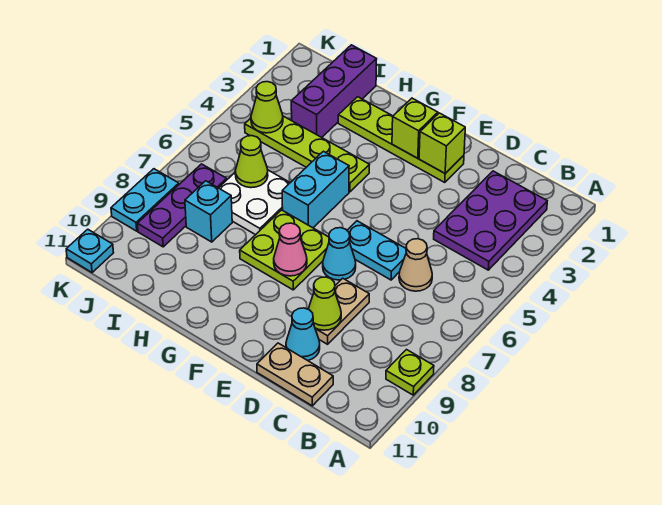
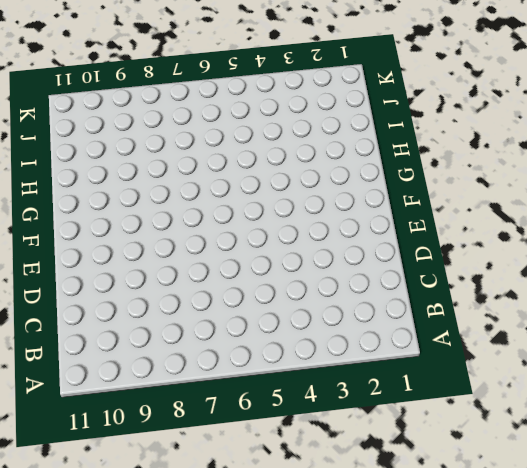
none -> lime plate A9 level 1
none -> purple plate B2:C4 level 1
none -> tan cone C6 level 1

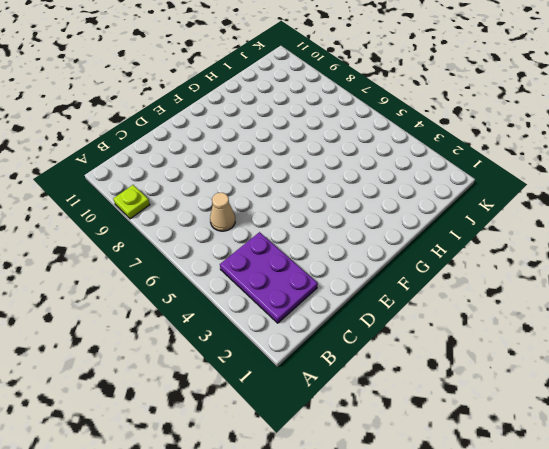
none -> tan plate C11:D11 level 1
none -> cyan plate D6:E6 level 1
none -> tan plate D8:D9 level 1

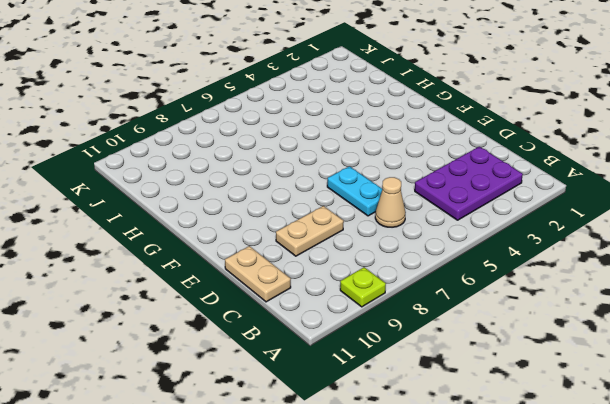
none -> cyan cone D10 level 1
none -> lime plate E2:H2 level 1
none -> cyan cone E7 level 1

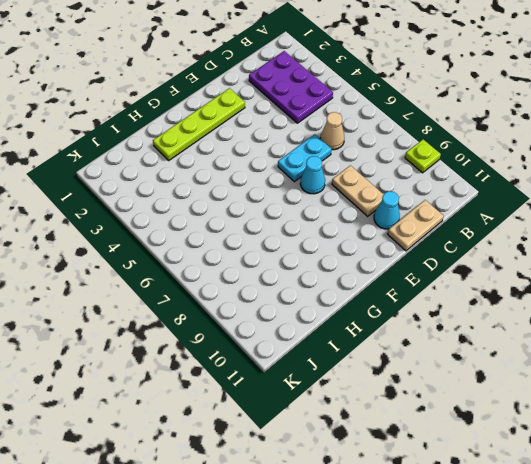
none -> lime plate F7:G8 level 1
none -> lime plate G4:J4 level 1
none -> cyan brick G5:G6 level 1

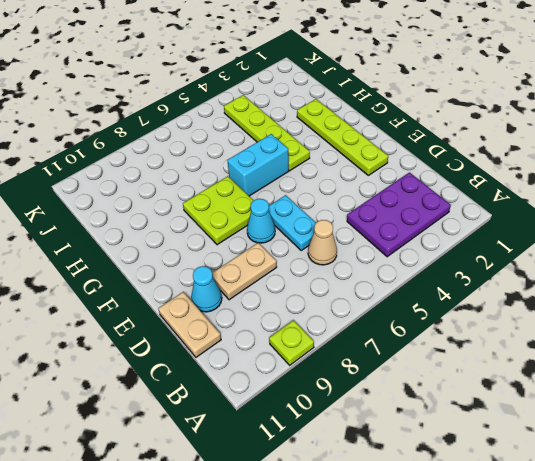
none -> white plate H6:I7 level 1
none -> purple brick I1:I3 level 1
none -> cyan brick I8 level 1

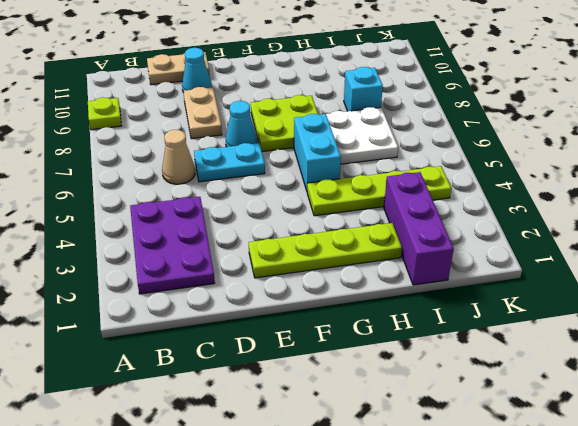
none -> purple plate J7:J9 level 1
none -> cyan plate K8:K9 level 1
none -> cyan plate K11 level 1

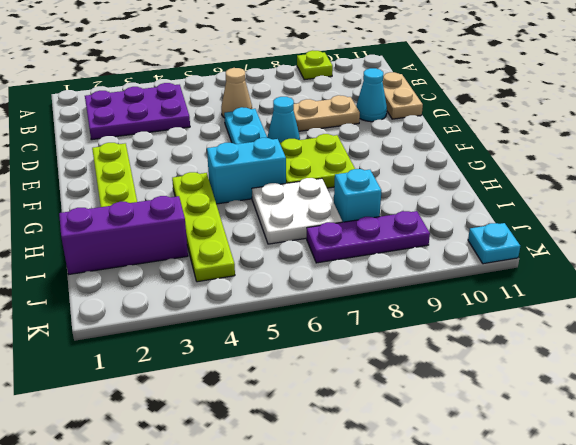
none -> cyan plate K8:K9 level 1
none -> lime cone D9 level 2
none -> lime brick E2 level 2

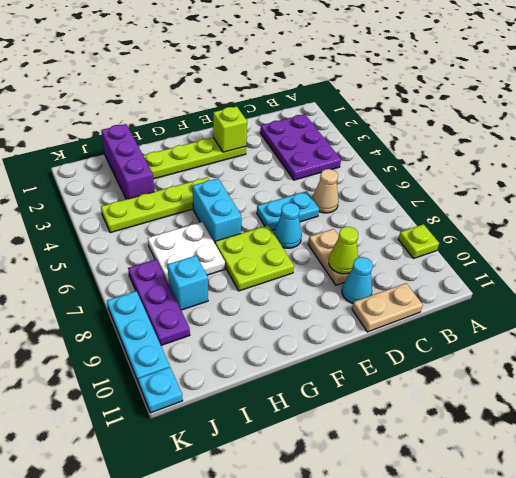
cyan plate K8:K10 level 1 -> cyan plate K8:K9 level 1
none -> lime brick F2 level 2
none -> pink cone F8 level 2
none -> lime cone I6 level 2

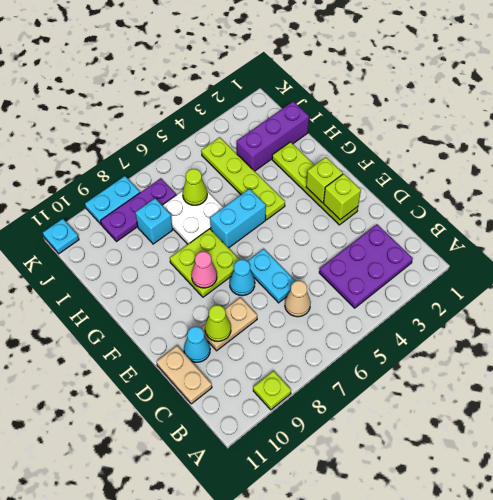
none -> lime cone J4 level 2

